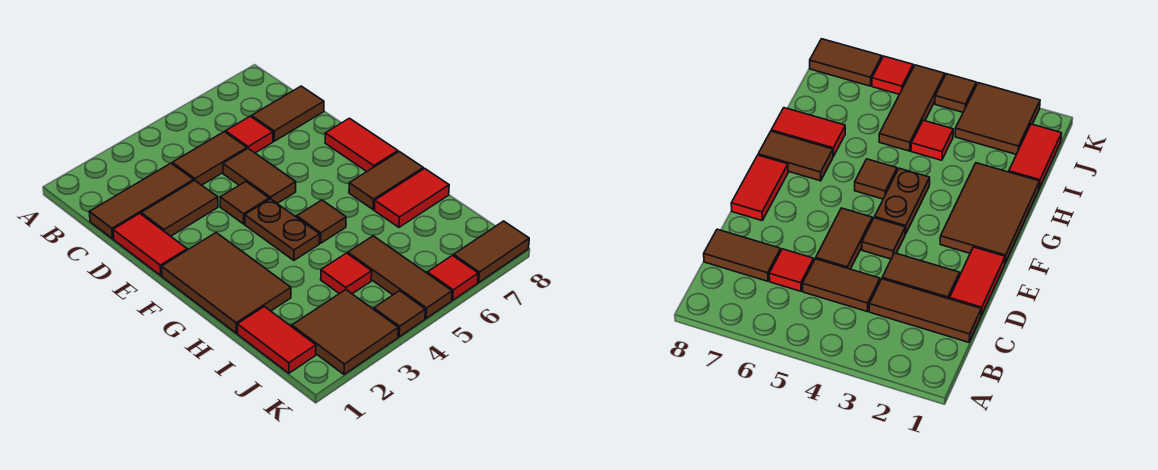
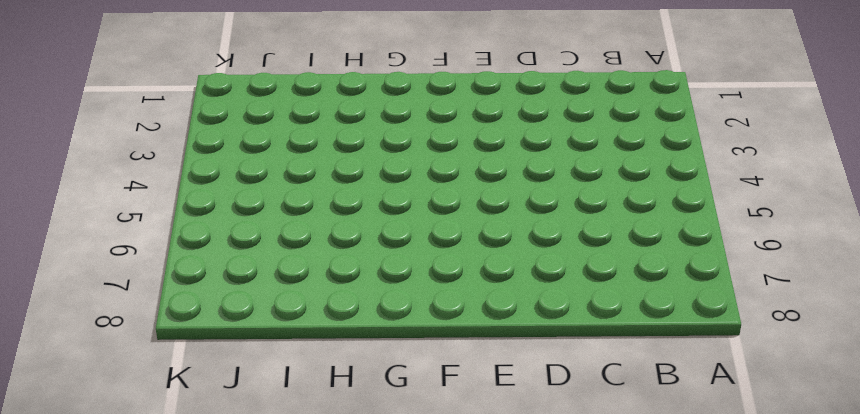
none -> brown tile C1:C3 level 1
none -> brown tile C4:C5 level 1
none -> red tile C6 level 1

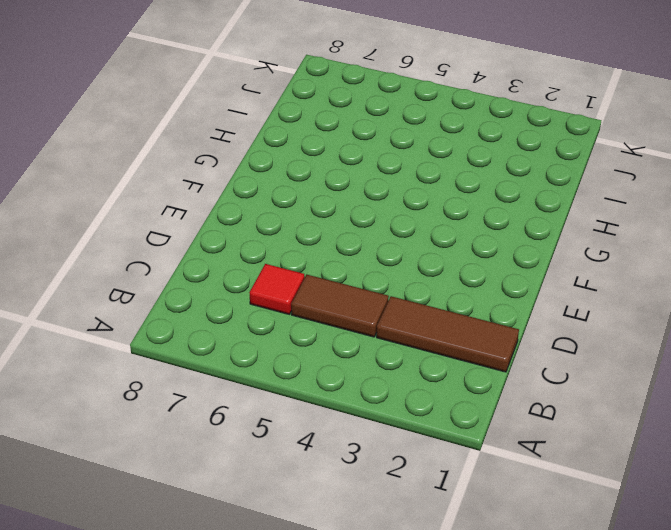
none -> brown tile C7:C8 level 1
none -> red tile D1:E1 level 1
none -> brown tile D2:D3 level 1

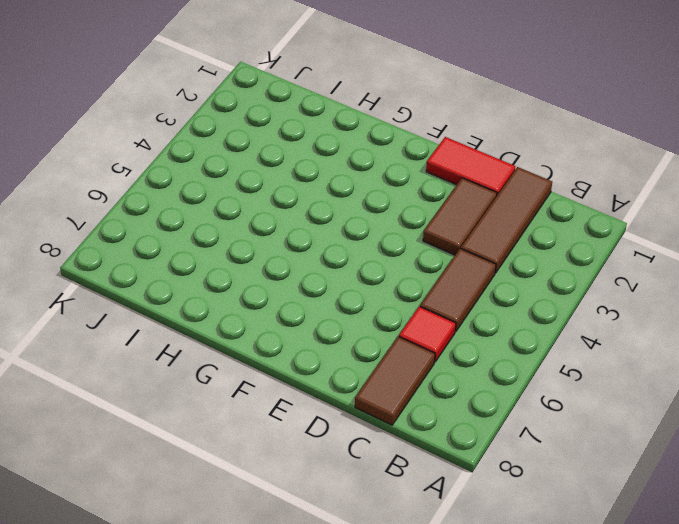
none -> brown tile D5:E5 level 1
none -> brown tile E4 level 1
none -> red tile E8:F8 level 1

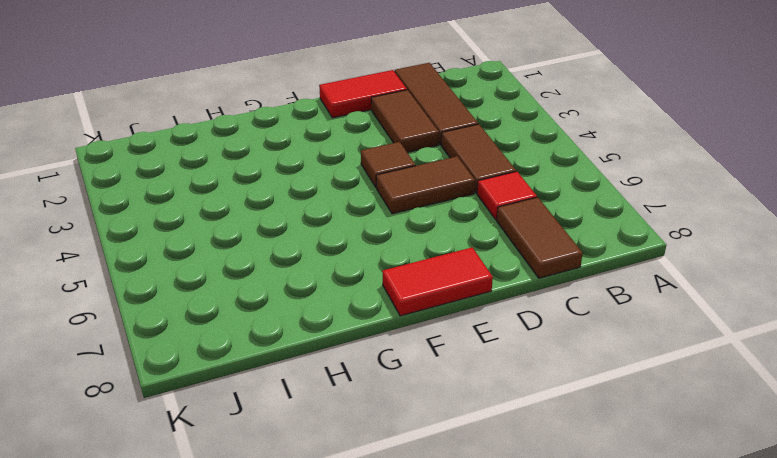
none -> brown tile F1:H2 level 1
none -> brown plate F4:G4 level 1
none -> brown tile G5 level 1

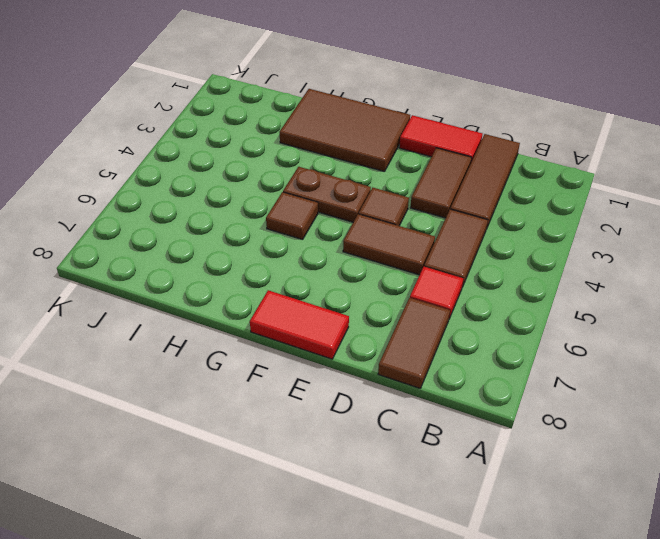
none -> brown tile G7:G8 level 1
none -> red tile H7:H8 level 1
none -> red tile I1:J1 level 1

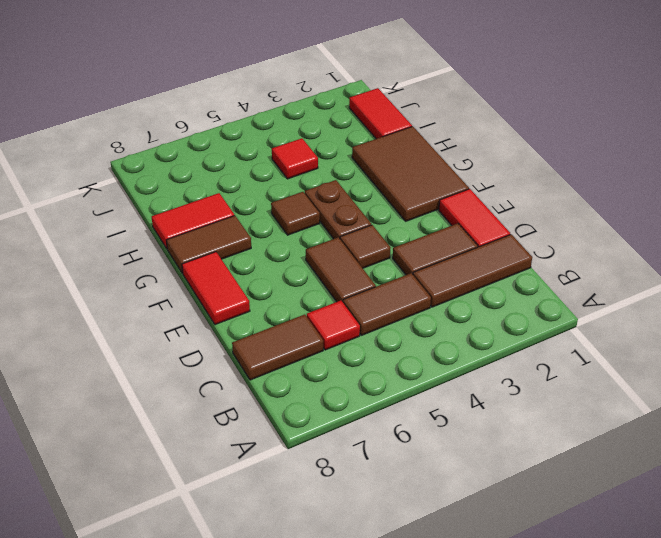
none -> brown tile I5:K5 level 1
none -> brown tile J2:K3 level 1
none -> brown tile K4 level 1

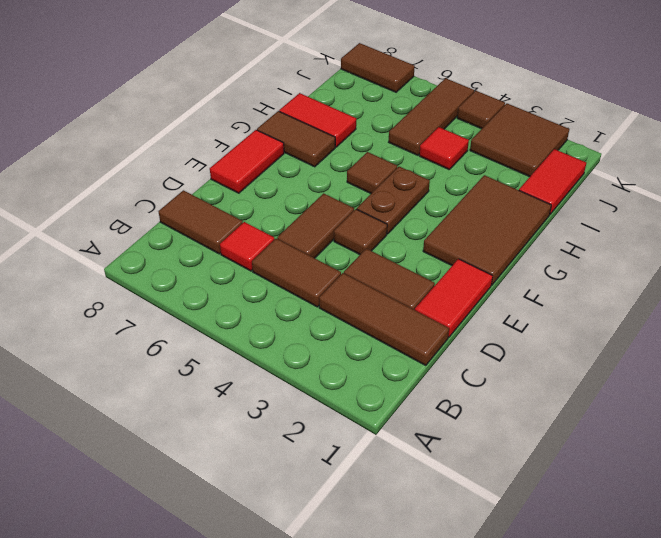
none -> red tile K6 level 1

